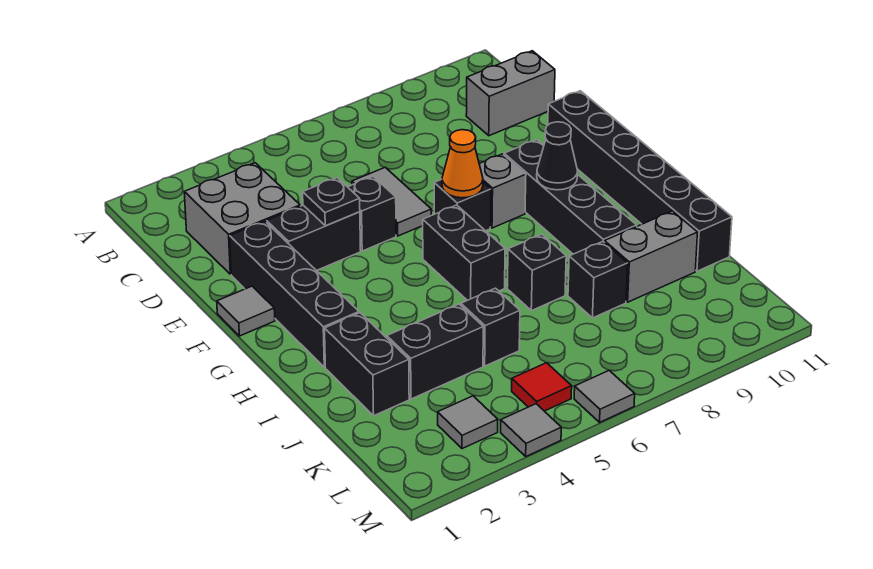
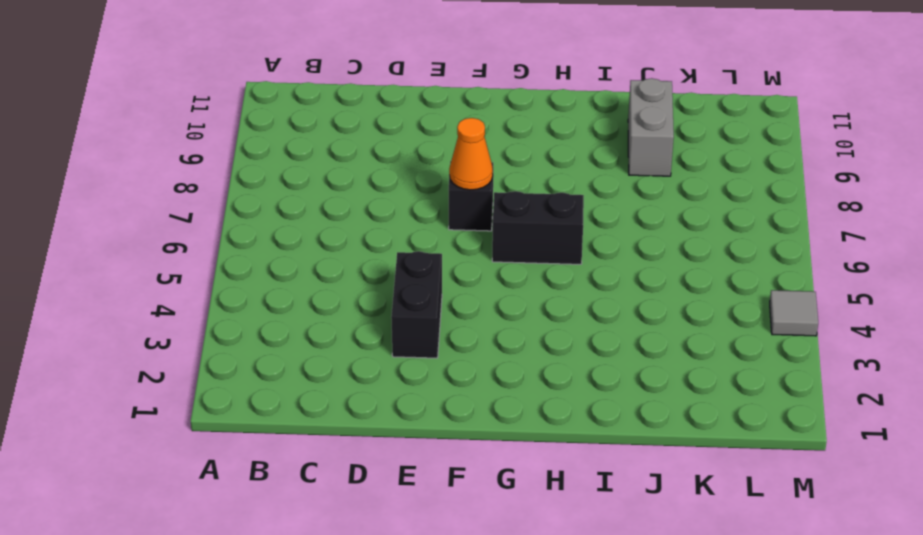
none -> grey brick C2:D3 level 1
none -> grey brick C10:C11 level 1
none -> grey tile D6:E6 level 1

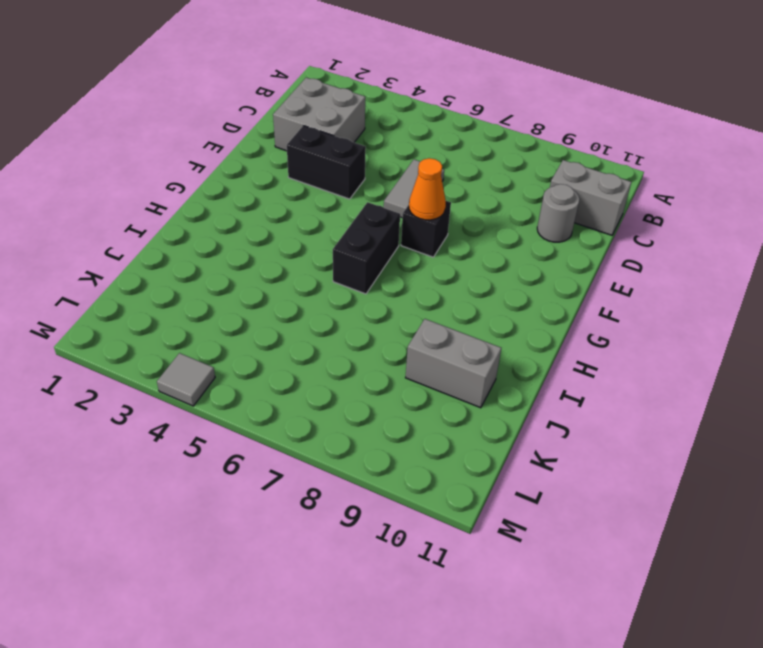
grey round brick D10 level 1 -> none
none -> black brick E2:H2 level 1
none -> black brick E5 level 1
none -> black brick E11:J11 level 1

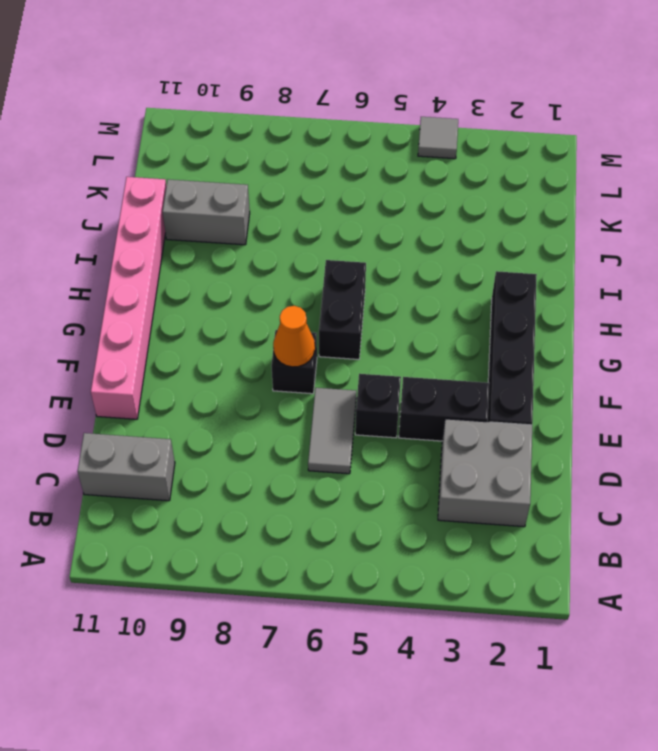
pink brick E11:J11 level 1 -> black brick E11:J11 level 1
none -> grey tile F1 level 1
none -> grey brick F8 level 1
none -> black brick F9:I9 level 1

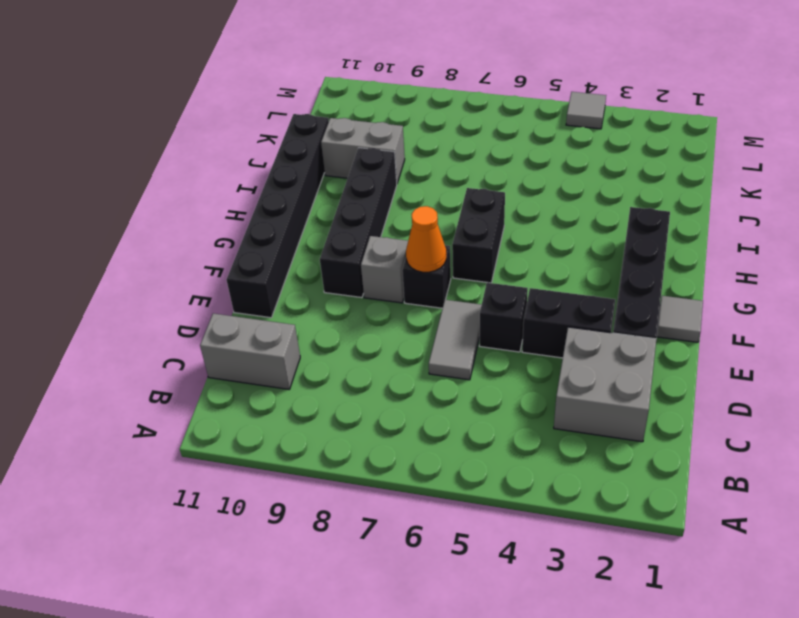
none -> black brick I2:J2 level 1
none -> black brick I7 level 1
none -> black brick J3:J4 level 1

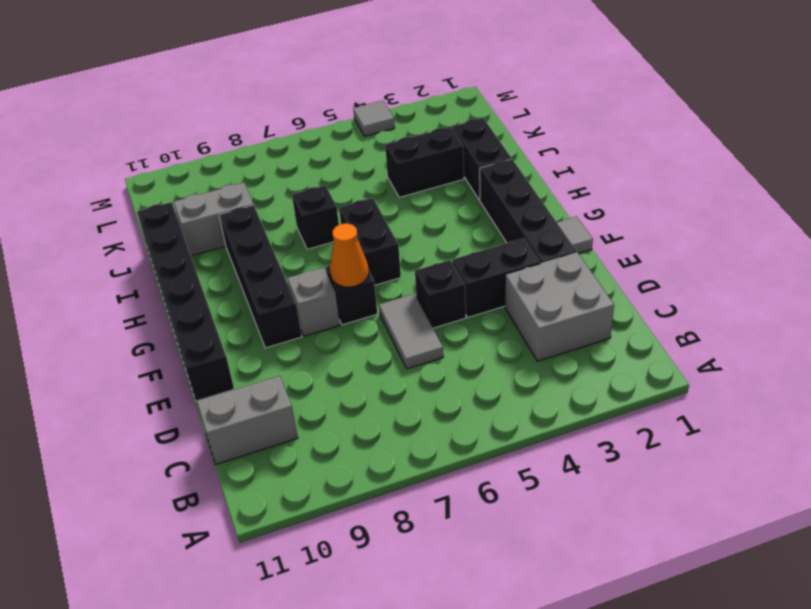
none -> black brick J5 level 1
none -> black brick J8 level 1
none -> grey tile L3 level 1

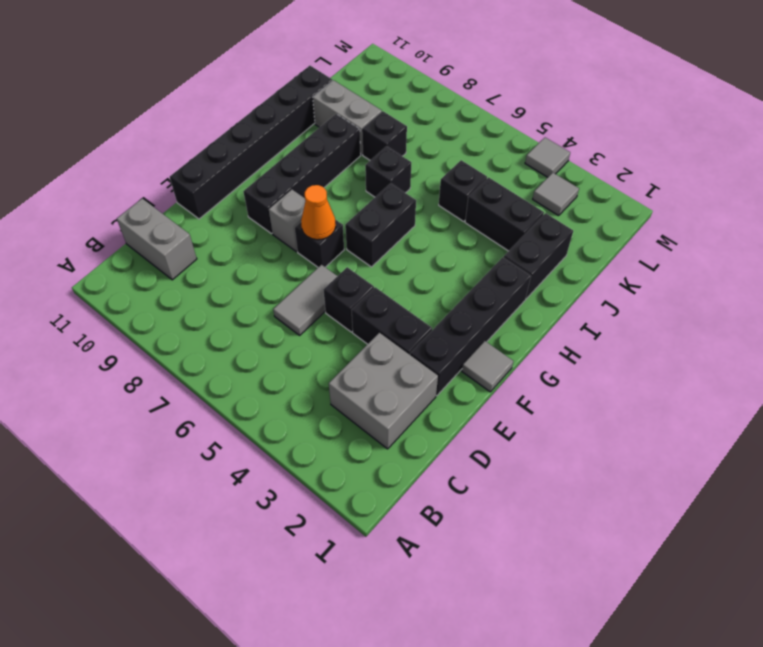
none -> red tile L5 level 1
none -> grey tile M6 level 1
none -> black plate E4 level 2

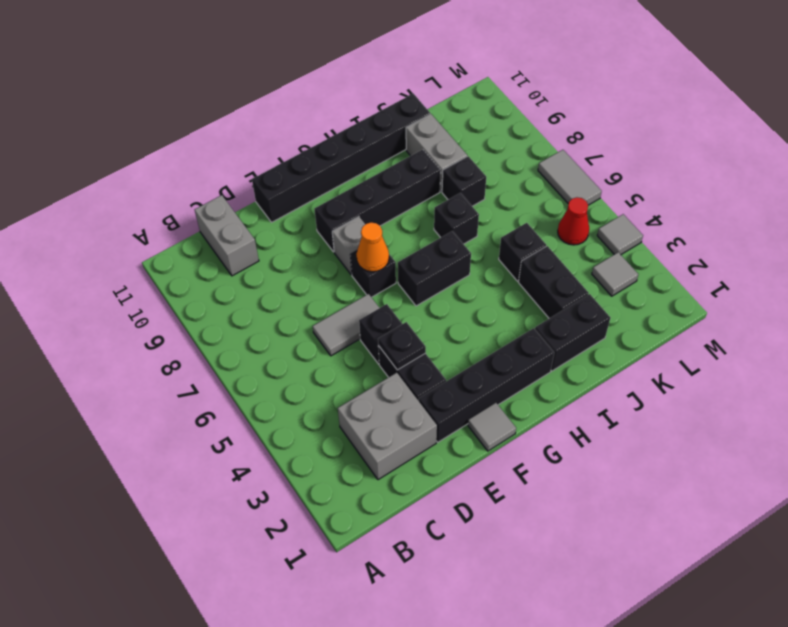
red cone L5 level 1 -> red tile L5 level 1
grey tile M6:M7 level 1 -> grey tile M6 level 1
none -> black cone G9 level 2

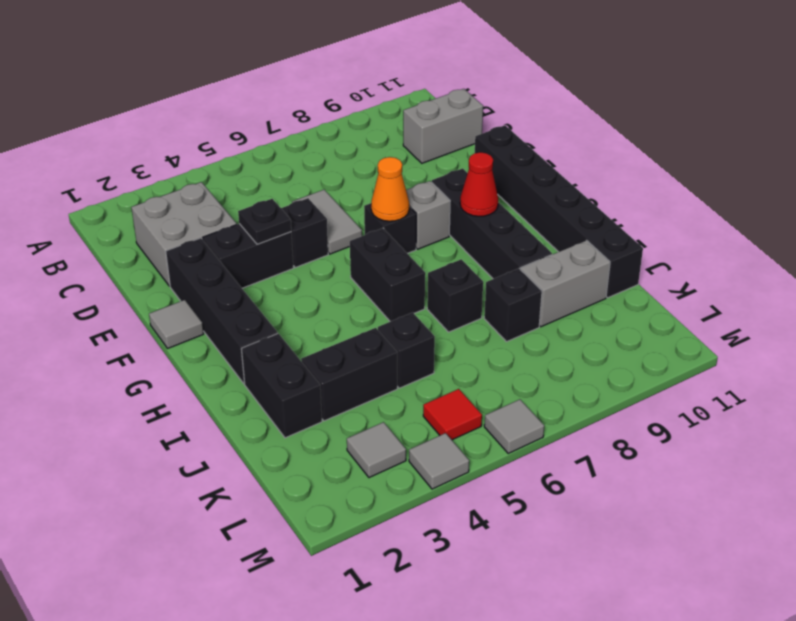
red cone G9 level 2 -> black cone G9 level 2

